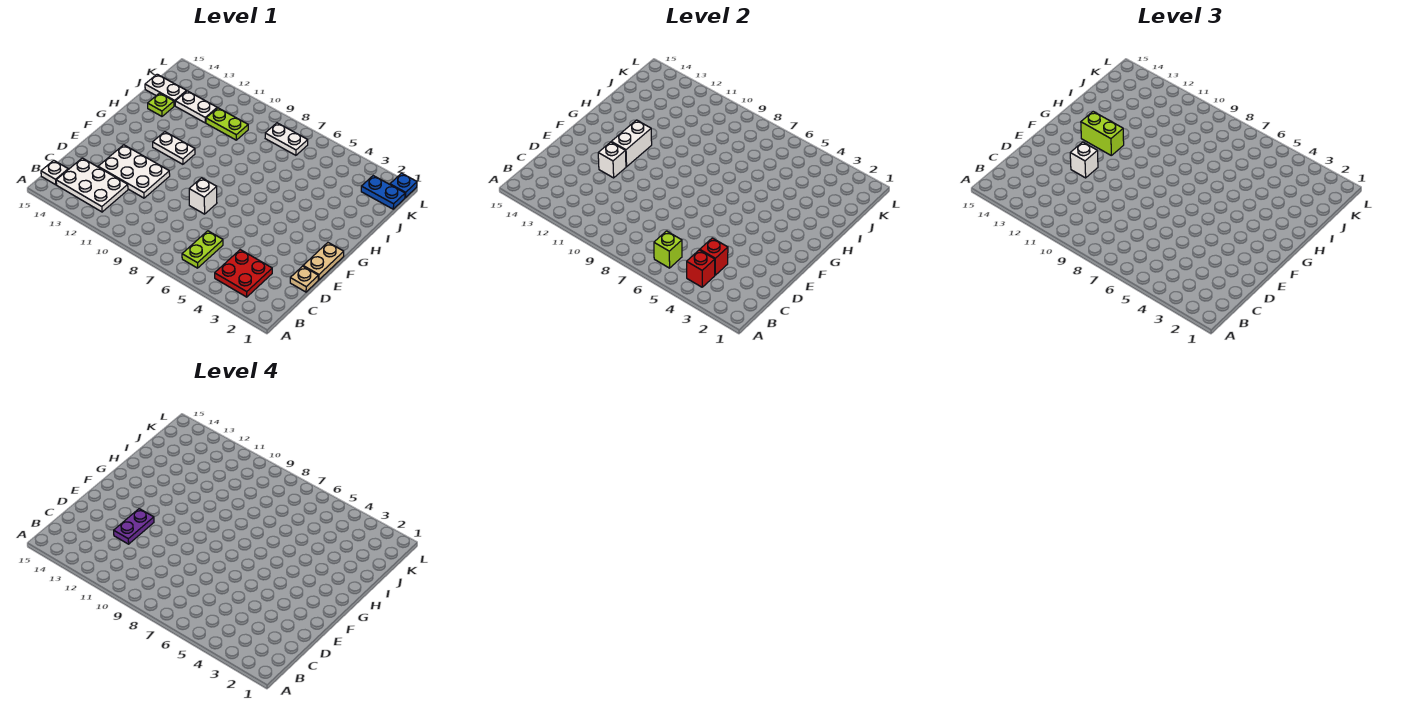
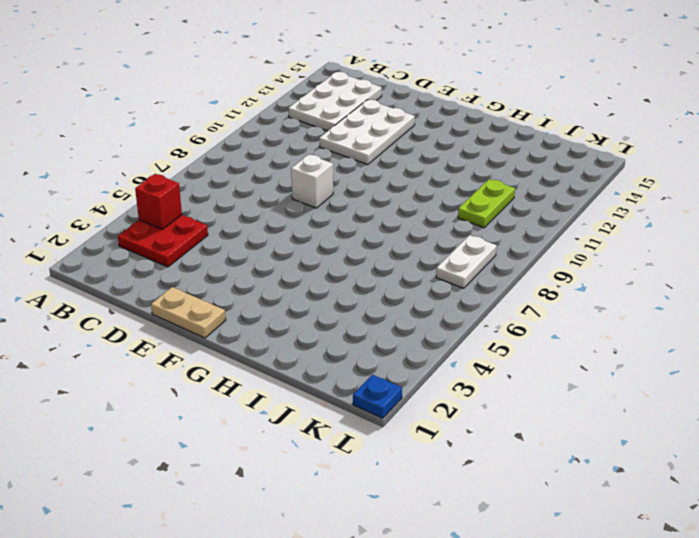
none -> lime plate B6:C6 level 1
none -> white plate B15 level 1
none -> tan plate D1 level 1

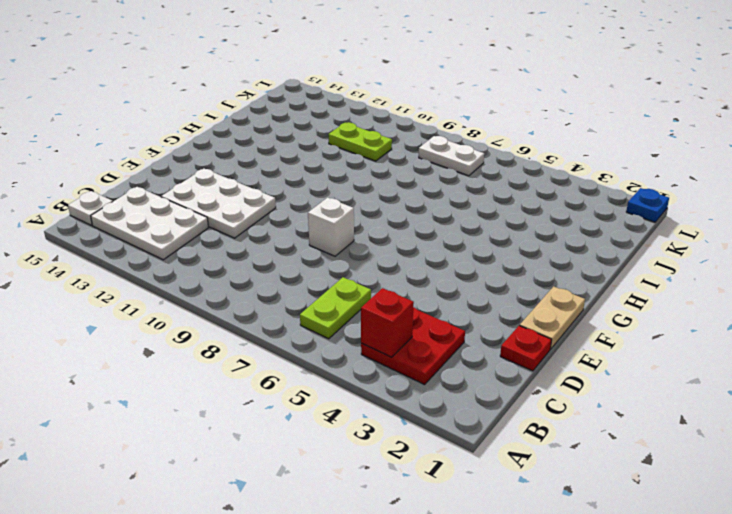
red plate D1 level 1 -> tan plate D1 level 1
none -> white plate G11:G12 level 1
none -> lime plate I14 level 1
none -> white plate J12:J13 level 1

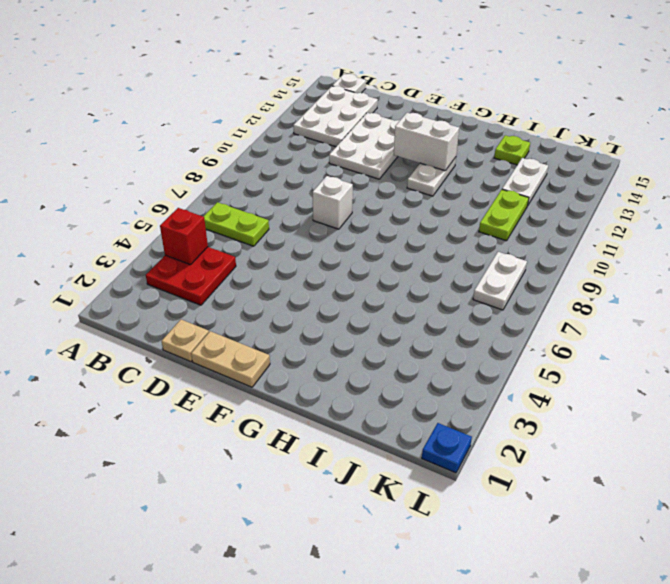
none -> white plate J14:J15 level 1
none -> blue plate K1:K2 level 1
none -> lime brick B6 level 2

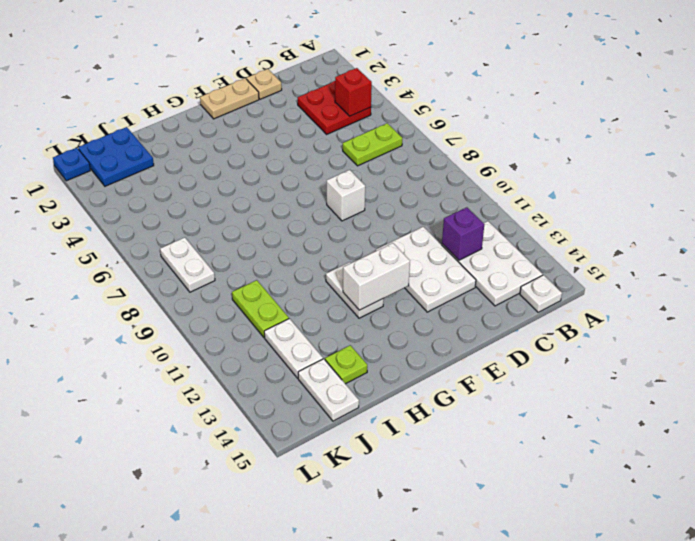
purple brick C12 level 2 -> none
blue plate J1:K2 level 1 -> blue plate K1:K2 level 1
none -> lime brick B6 level 2
none -> red brick C4 level 2
none -> white brick E12 level 2

